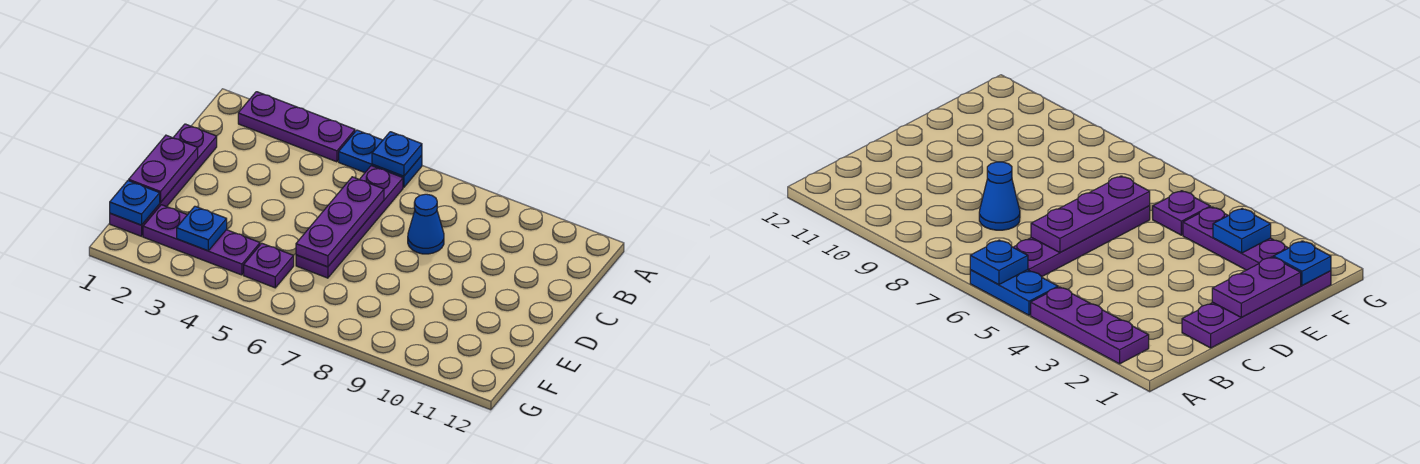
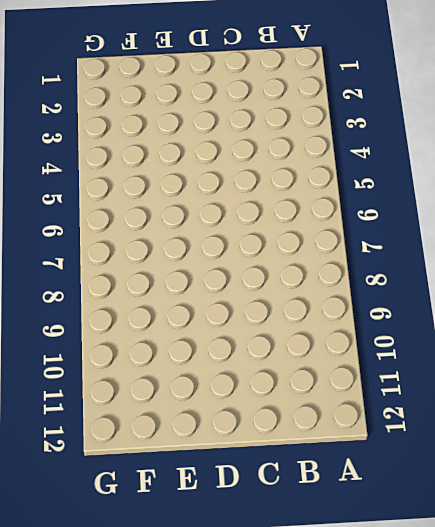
none -> purple plate A2:A4 level 1
none -> blue plate A5:A6 level 1
none -> purple plate B6:E6 level 1

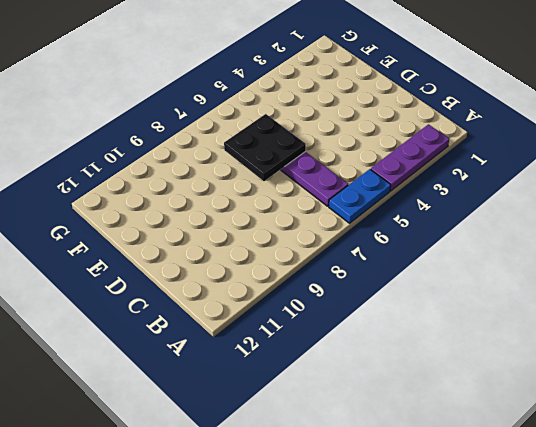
black plate D6:E7 level 2 -> purple plate C6:E6 level 2
none -> purple plate C1:F1 level 1
none -> blue cone C8 level 1
none -> purple plate F2:F4 level 1

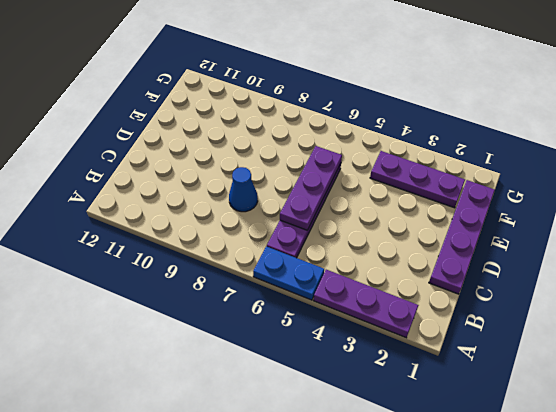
none -> purple plate F5 level 1
none -> blue plate A6 level 2
none -> purple plate D1:E1 level 2

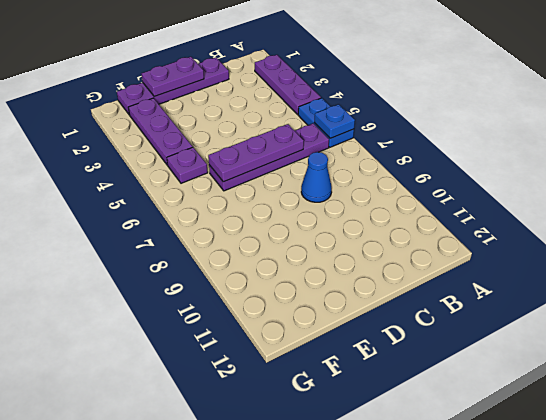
none -> blue plate F1 level 2
none -> blue plate F3 level 2

